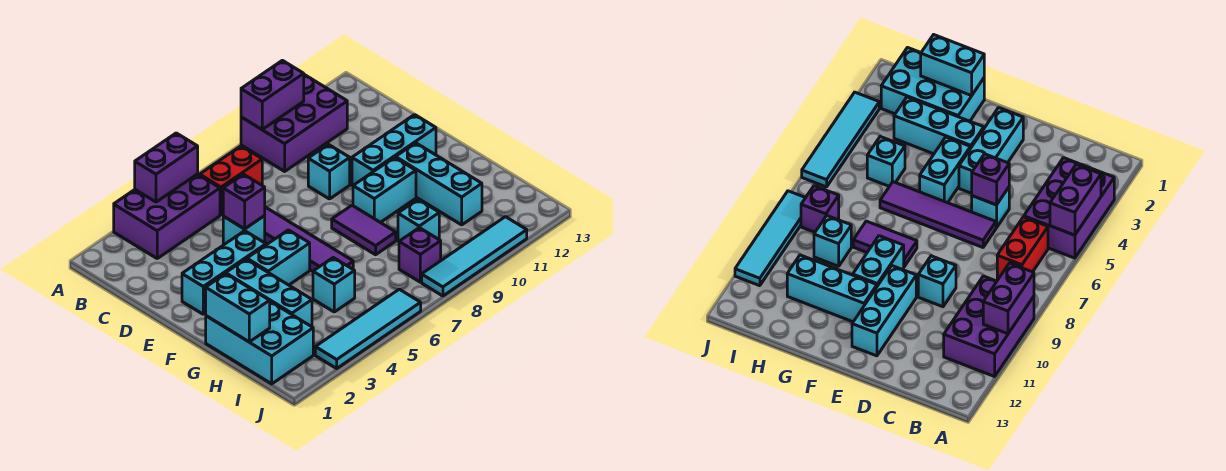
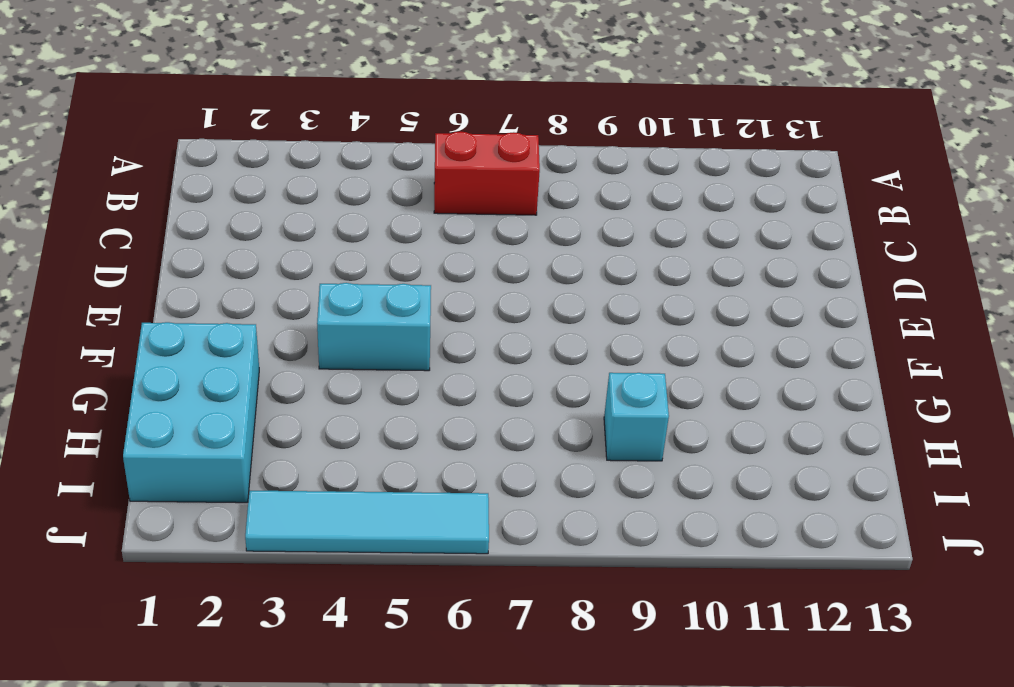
none -> purple brick A3:B5 level 1
none -> purple brick A9:B11 level 1
none -> cyan brick D5 level 1

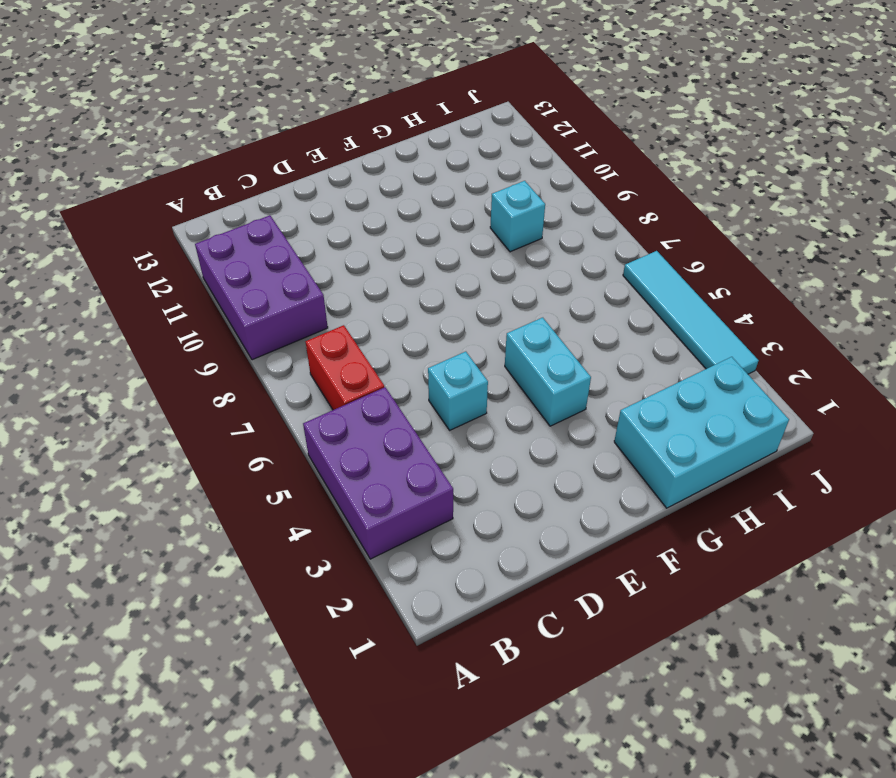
none -> purple tile D6:G6 level 1
none -> cyan brick D9 level 1
none -> cyan brick E2:E4 level 1

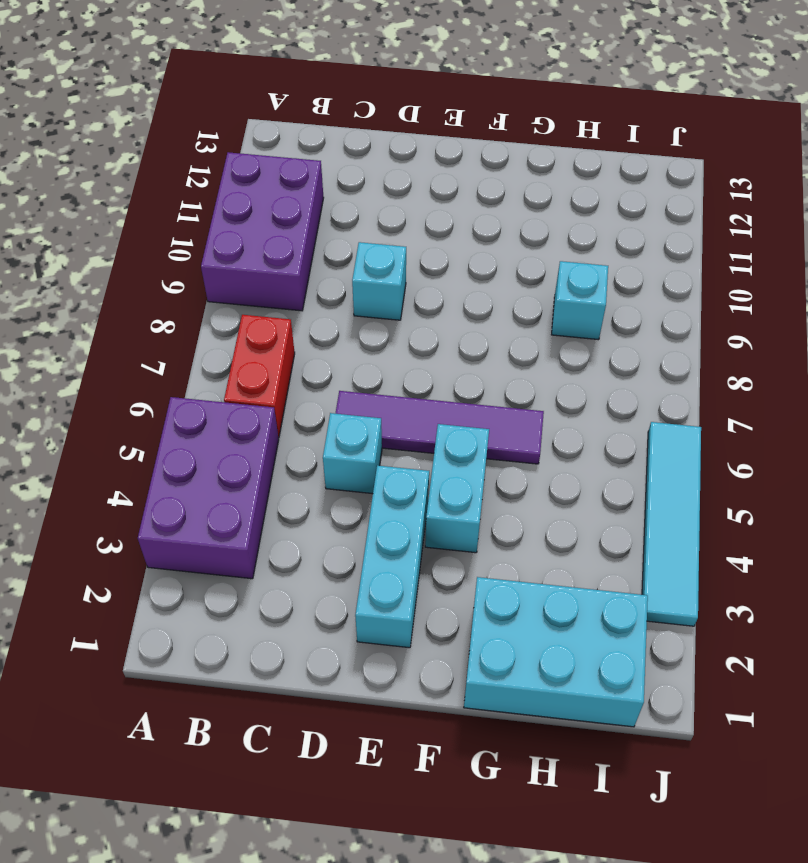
none -> cyan brick E10:E12 level 1
none -> cyan brick F3:H3 level 1
none -> purple tile F8:G8 level 1

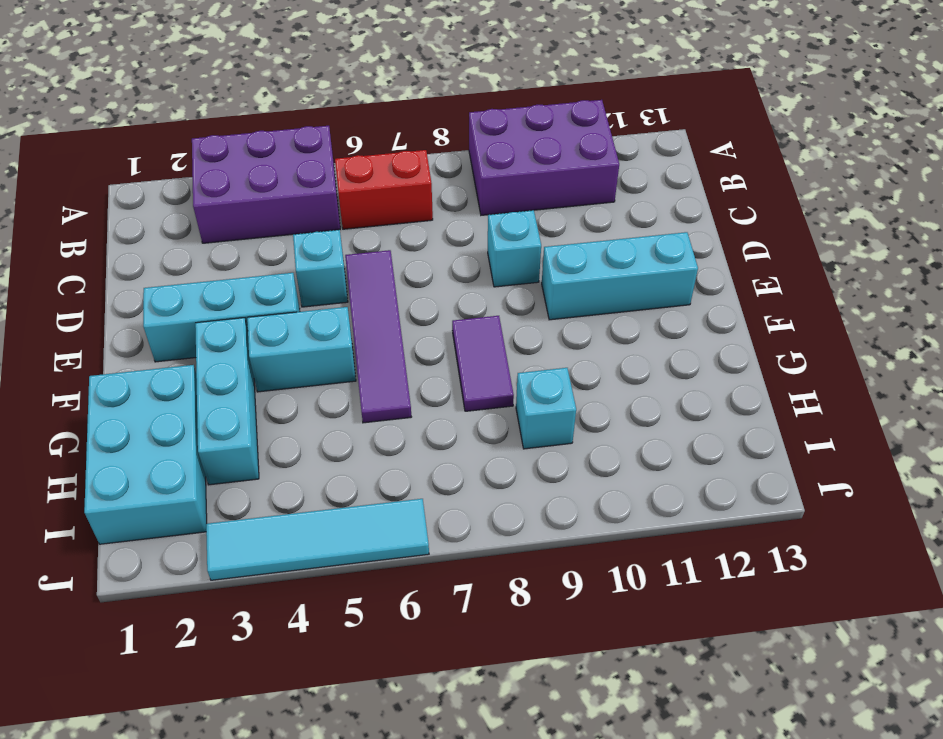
none -> cyan brick F9:F10 level 1
none -> cyan brick F11:H11 level 1
none -> cyan brick H5 level 1

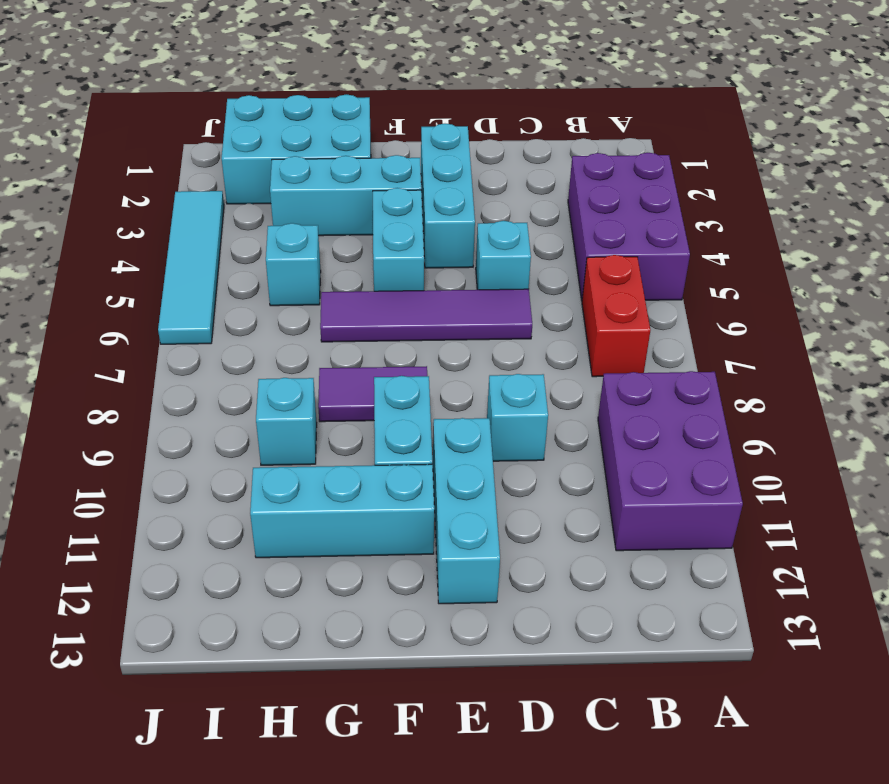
none -> purple brick I8 level 1
none -> cyan tile J8:J11 level 1
none -> purple brick A4:A5 level 2

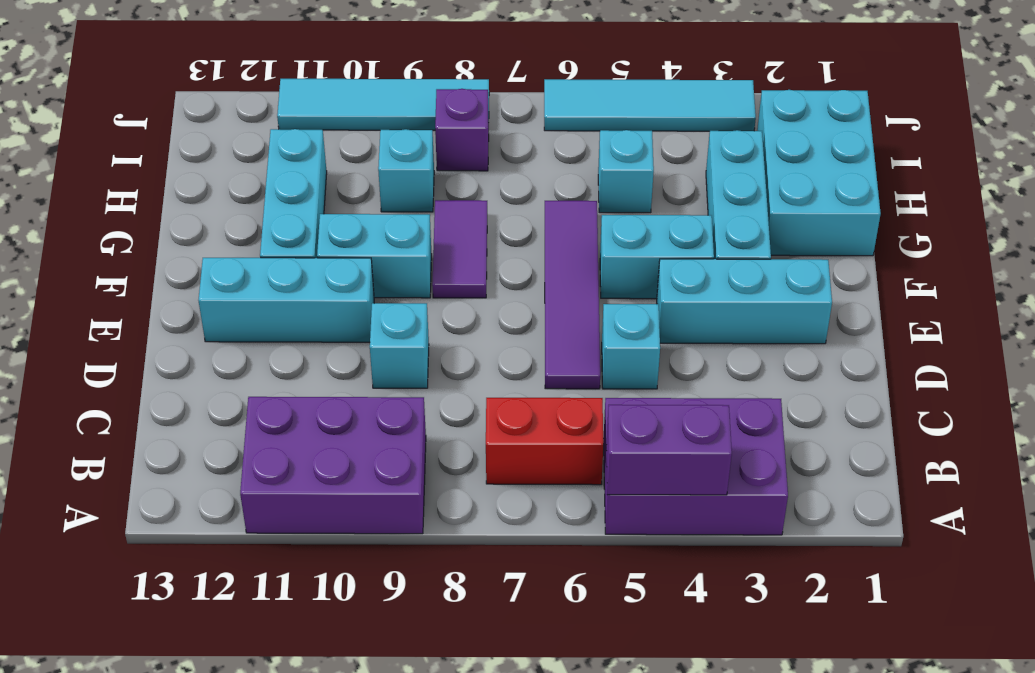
none -> purple brick A9:A10 level 2
none -> purple brick D5 level 2
none -> cyan brick G1:H1 level 2

